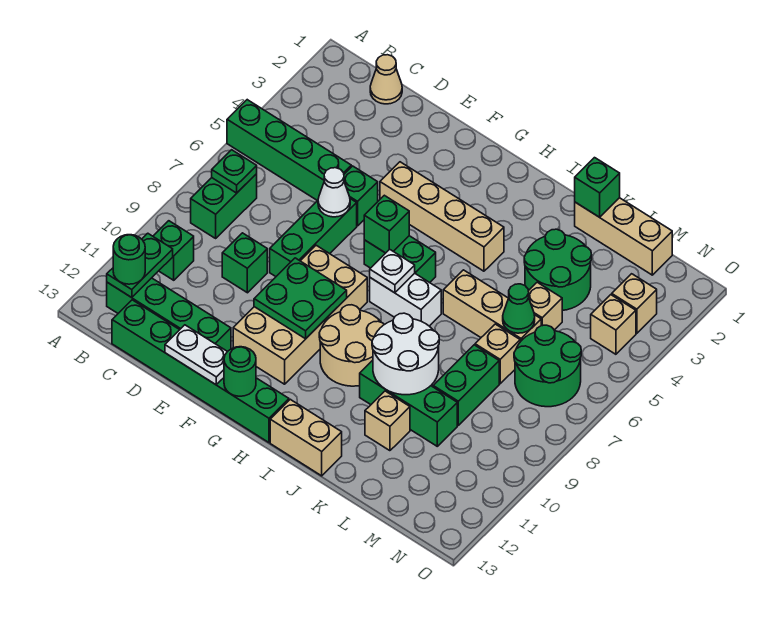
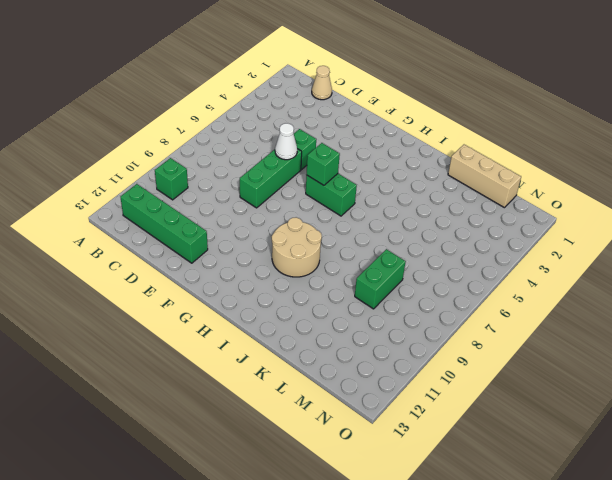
none -> green brick A5:D5 level 1
none -> green brick B7:B8 level 1
none -> green brick C13:H13 level 1
none -> green brick D9 level 1

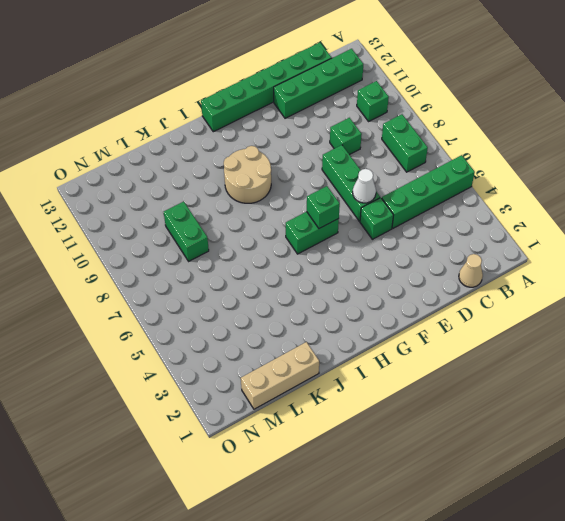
none -> tan brick F4:I4 level 1
none -> tan brick F8:G11 level 1
none -> white brick H7:I7 level 1
none -> tan brick I13:J13 level 1

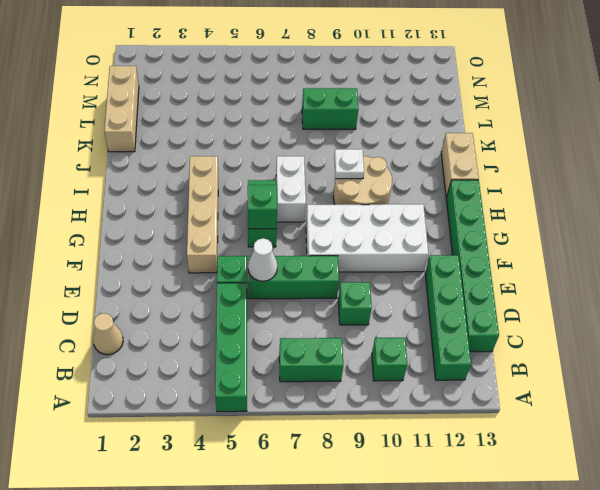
white brick F8:G11 level 1 -> tan brick F8:G11 level 1
white plate I9 level 2 -> white plate H7 level 2
none -> tan brick J6:L6 level 1
none -> green brick J10:L10 level 1
none -> green round brick K3:L4 level 1
none -> tan brick K11 level 1

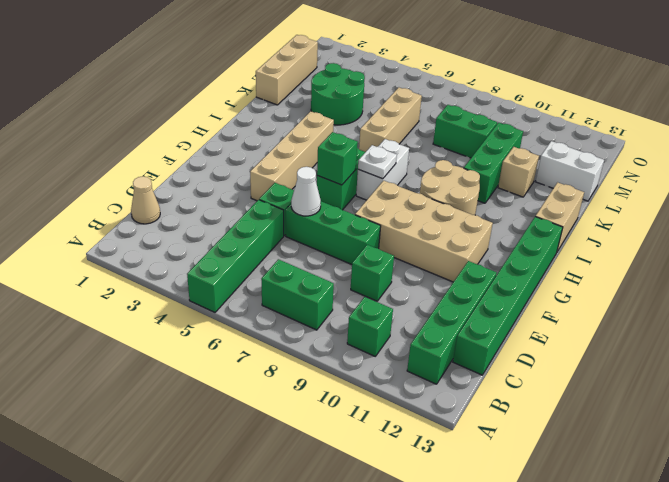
white brick L12:L13 level 1 -> none
none -> tan brick L5 level 1
none -> tan brick L7 level 1
none -> green round brick M6:N7 level 1
none -> tan brick N3 level 1

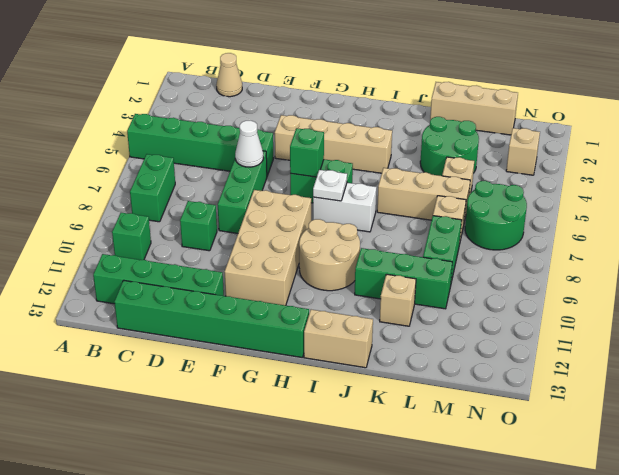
none -> tan brick N4 level 1
none -> green plate B7 level 2
none -> green plate B11:B12 level 2
none -> white plate E13:F13 level 2

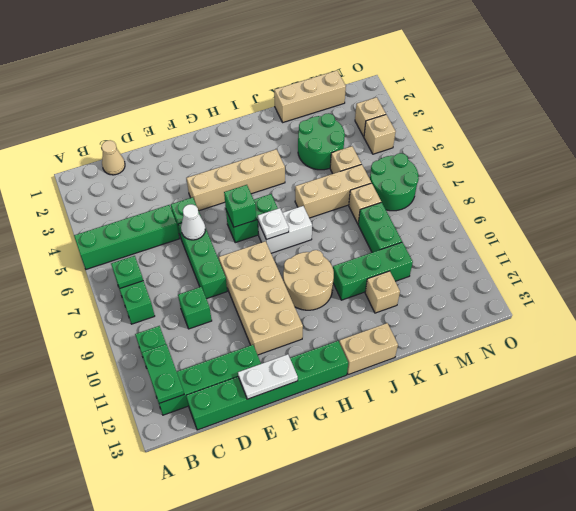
none -> green plate F9:G10 level 2
none -> green round brick G13 level 2
none -> white round brick J9:K10 level 2
none -> green brick K1 level 2

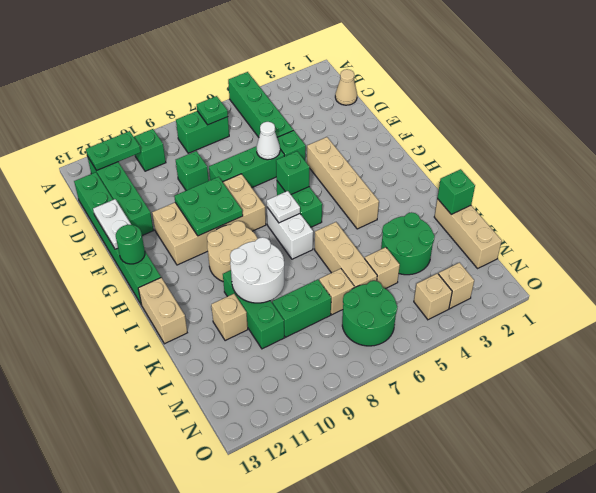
none -> green cone L6 level 2
none -> green round brick B12 level 3

